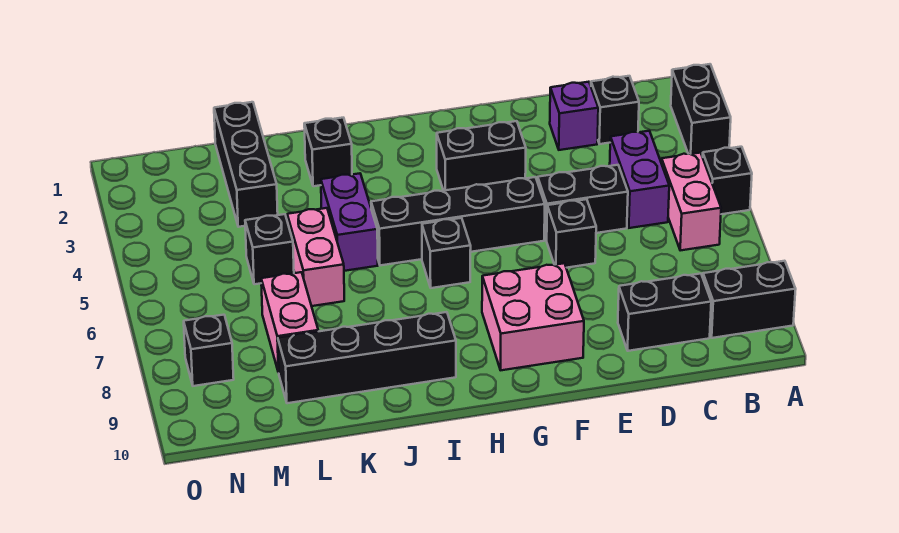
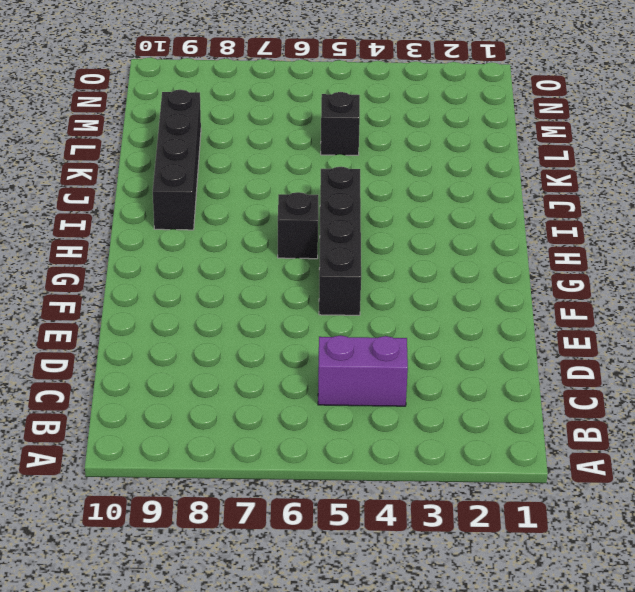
none -> black brick A2:A3 level 1
none -> black brick A5 level 1
none -> black brick A9:B9 level 1

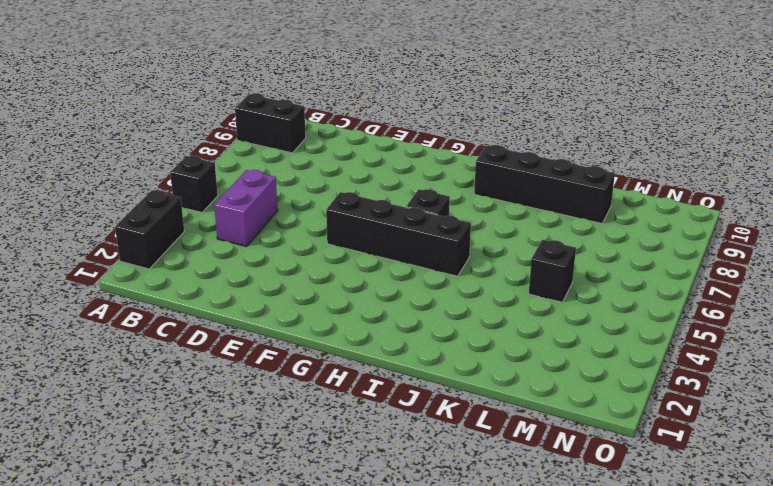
none -> pink brick B5:B6 level 1
none -> black brick C2 level 1
none -> black brick C9:D9 level 1

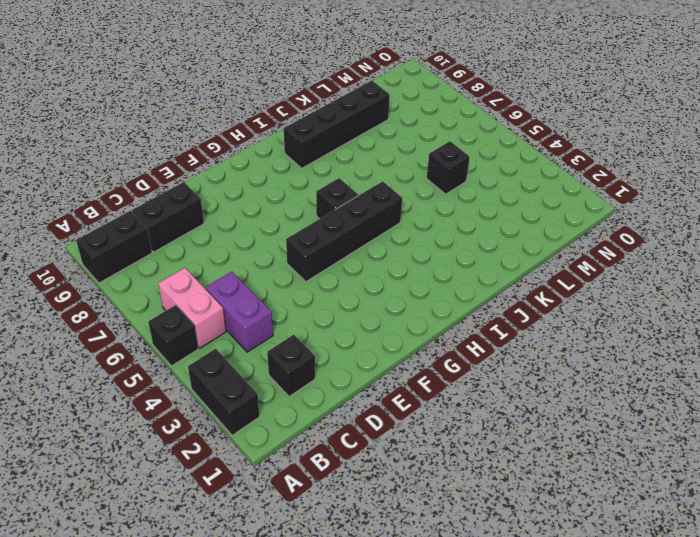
none -> purple brick D2 level 1
none -> black brick D5:E5 level 1
none -> black brick E6 level 1

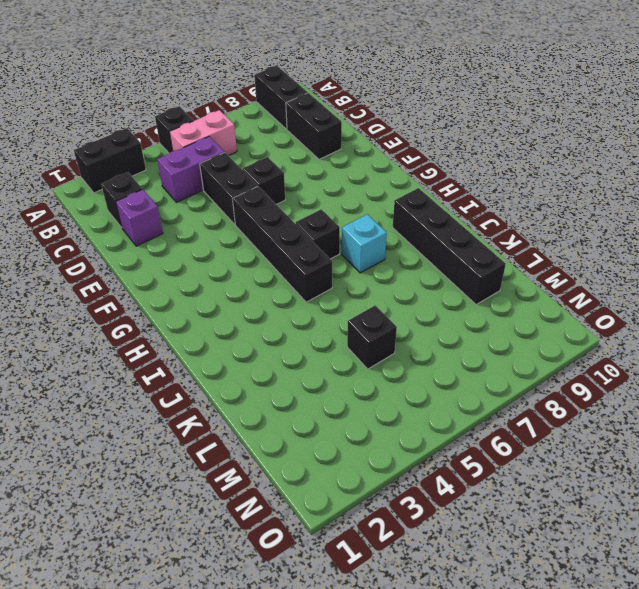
cyan brick I7 level 1 -> none
none -> black brick F3:G3 level 1
none -> pink brick F8:G9 level 1
none -> black brick J2 level 1

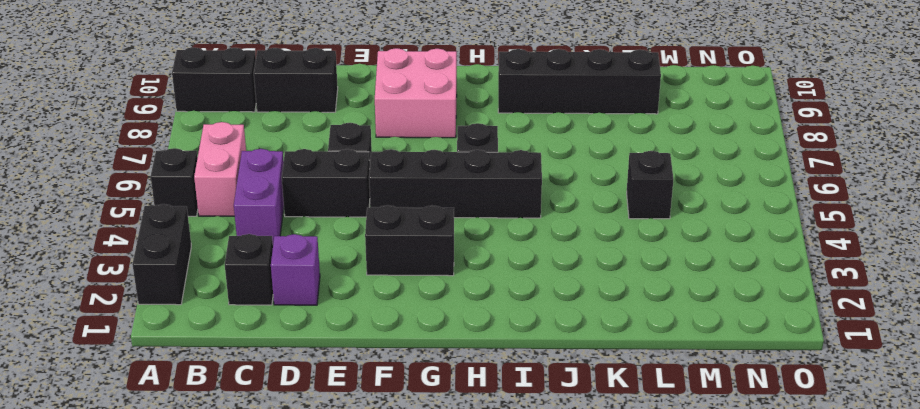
none -> black brick J2 level 1
none -> purple brick J4:J5 level 1
none -> pink brick K5:K6 level 1

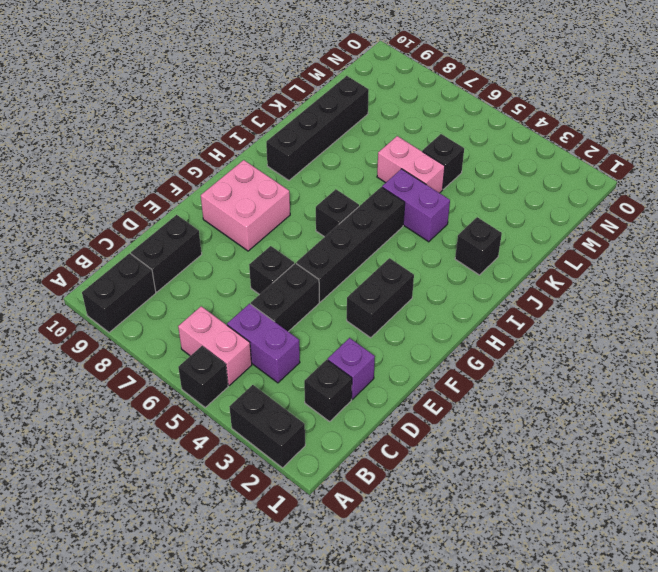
none -> black brick L1:L3 level 1
none -> pink brick L7:L8 level 1
none -> black brick N8 level 1

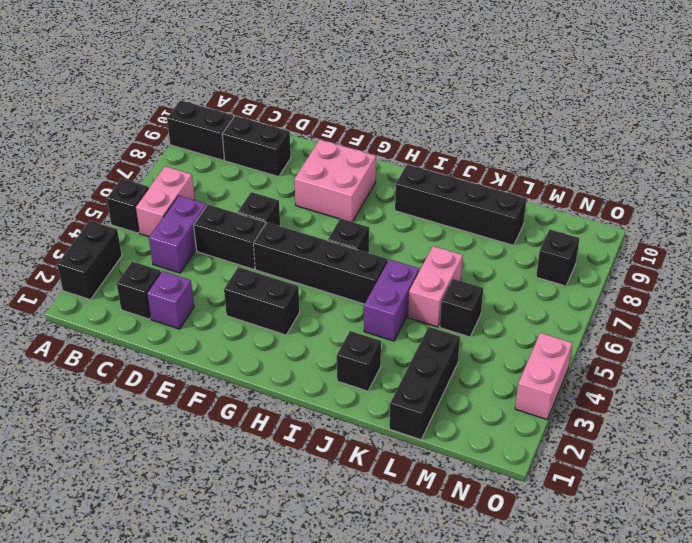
pink brick O3:O4 level 1 -> pink brick L7:L8 level 1

